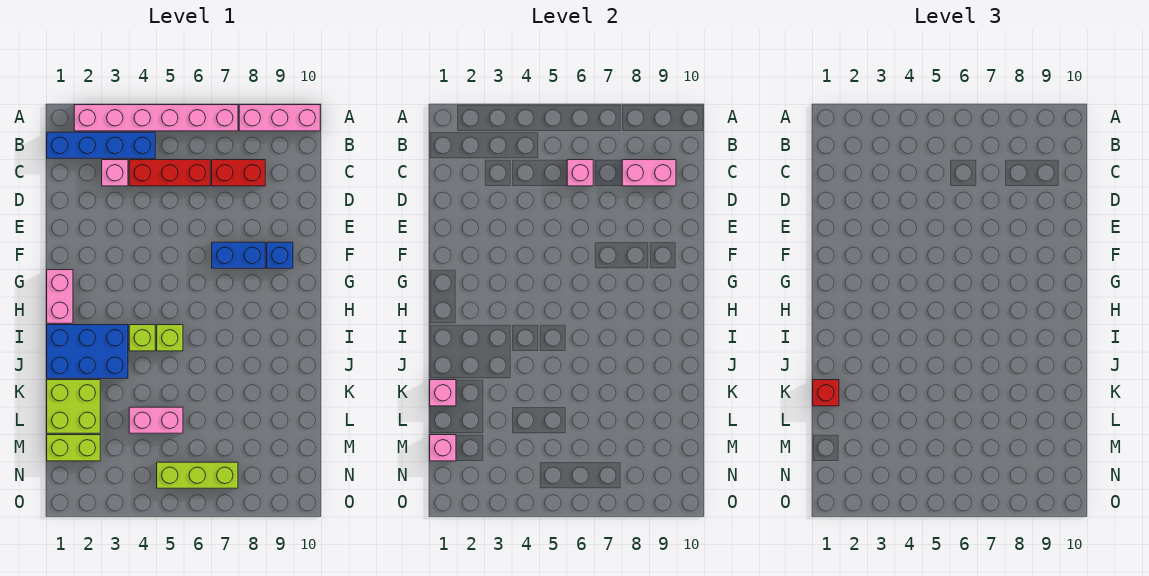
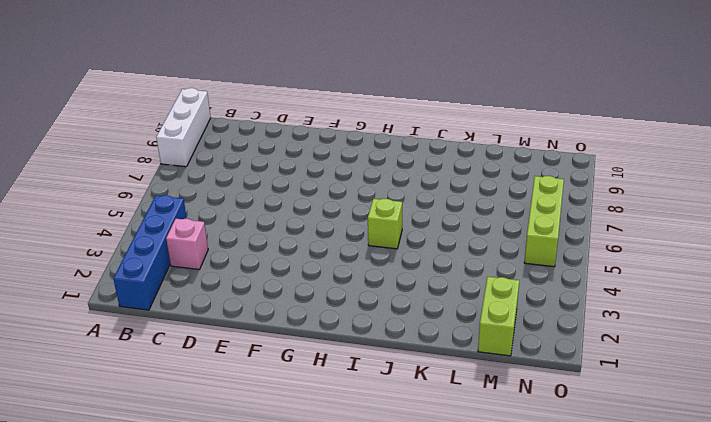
white brick A8:A10 level 1 -> pink brick A8:A10 level 1
none -> pink brick A2:A7 level 1
none -> red brick C4:C6 level 1
none -> red brick C7:C8 level 1

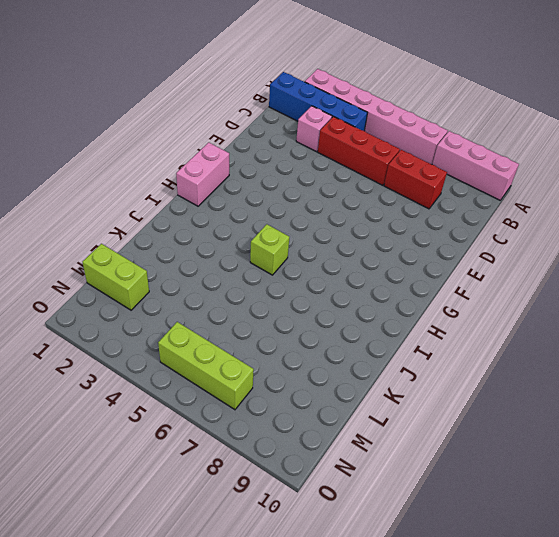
none -> blue brick F7:F8 level 1
none -> blue brick F9 level 1
none -> blue brick I1:J3 level 1

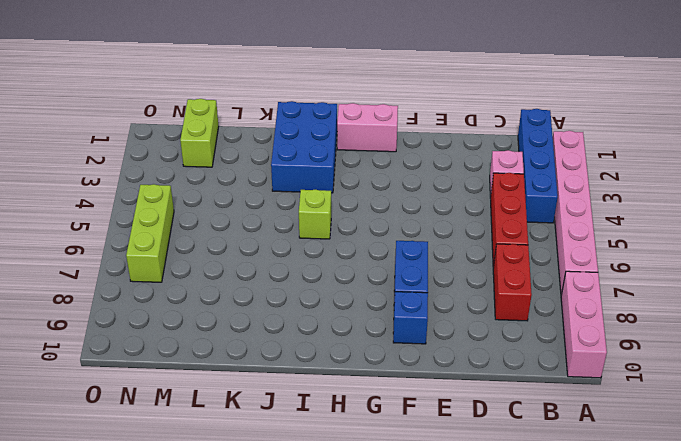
none -> lime brick I4 level 1
none -> lime brick K1:L2 level 1
none -> pink brick L4:L5 level 1

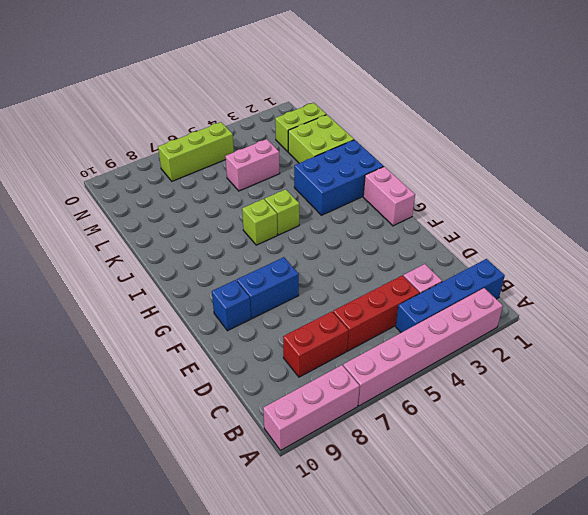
lime brick I6 level 1 -> lime brick I4 level 1
none -> pink brick C6 level 2
none -> pink brick C8:C9 level 2
none -> pink brick K1 level 2

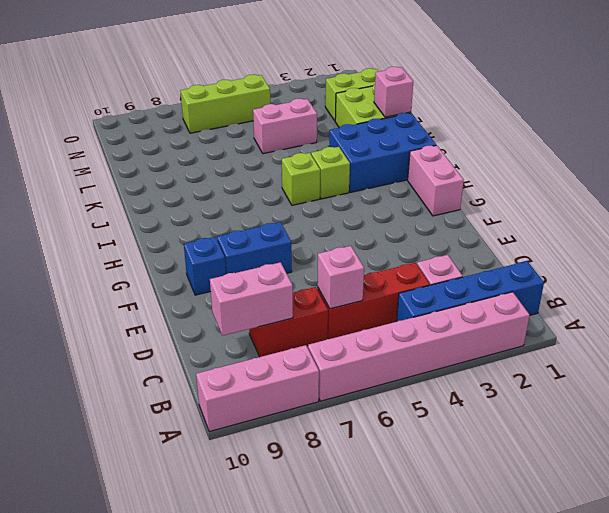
none -> pink brick M1 level 2
none -> red brick K1 level 3

